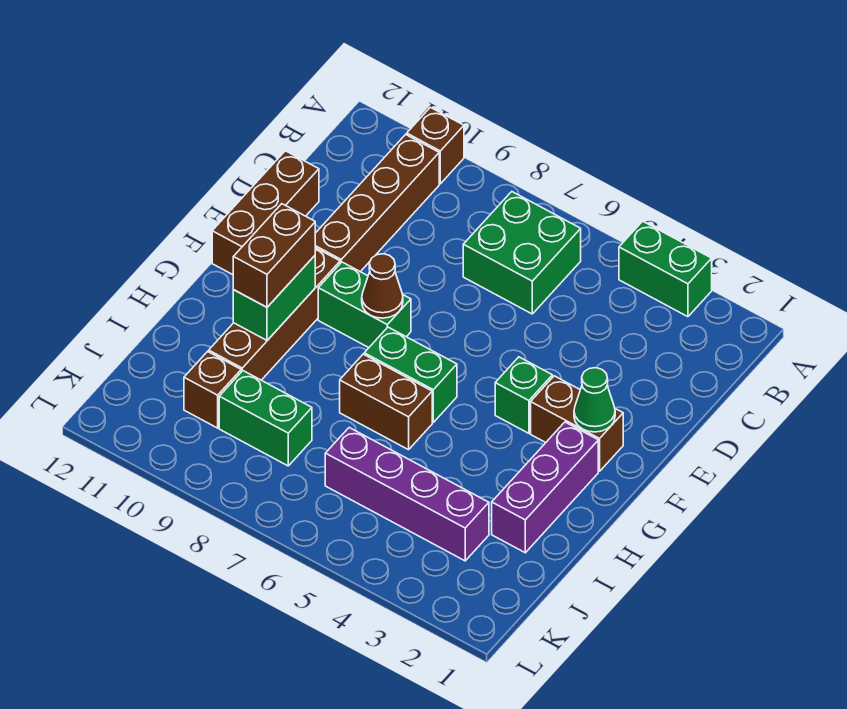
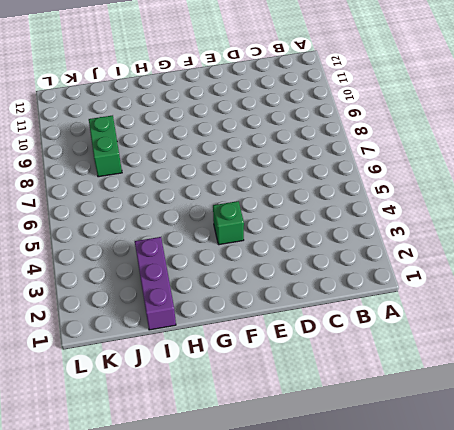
purple brick I1:I3 level 1 -> purple brick G2:I2 level 1
none -> green brick A3:A4 level 1
none -> brown brick A10 level 1
none -> green brick B6:C7 level 1

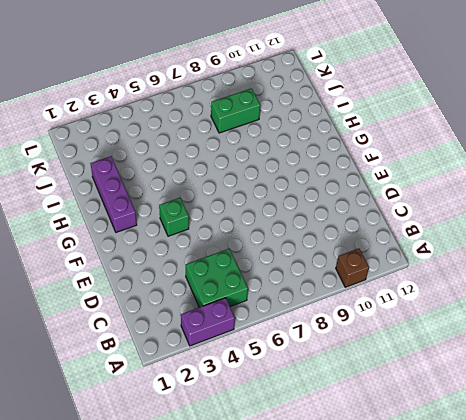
purple brick A3:A4 level 1 -> green brick A3:A4 level 1
green brick B4:C5 level 1 -> green brick B6:C7 level 1
none -> brown brick B10:E10 level 1
none -> brown brick D12:F12 level 1
none -> brown brick F2:F3 level 1

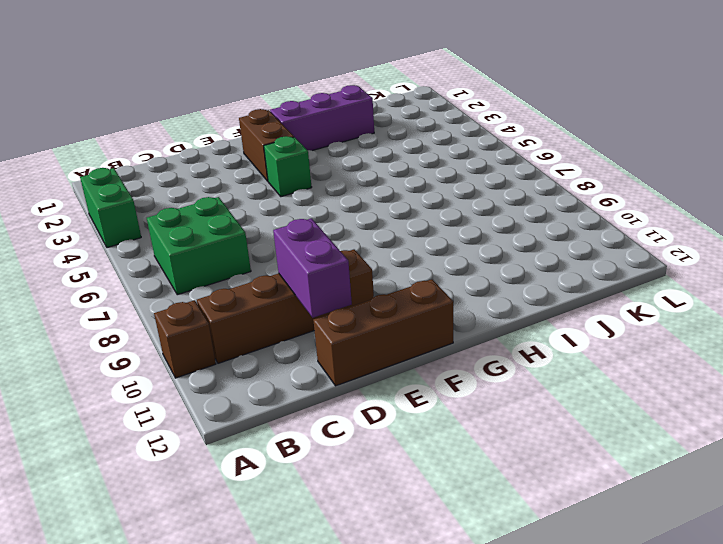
purple brick D10:D11 level 2 -> none
none -> green brick F8:F9 level 1
none -> brown brick F10:I10 level 1
none -> green brick G6:G7 level 1

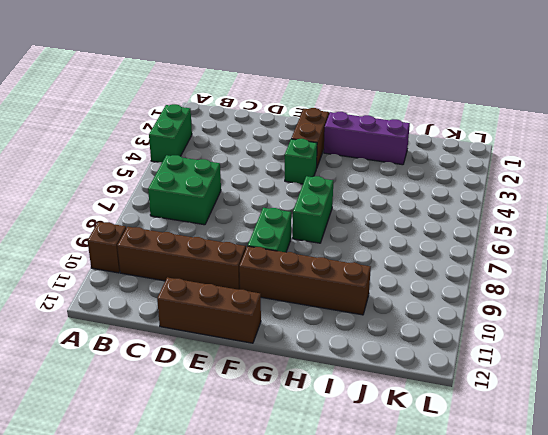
none -> brown brick H6:H7 level 1
none -> purple brick J3:J6 level 1
none -> green brick J8:J9 level 1

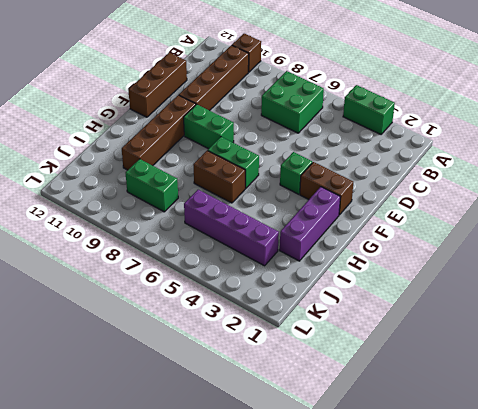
none -> brown brick J10 level 1
none -> green cone F2 level 2
none -> brown cone F8 level 2

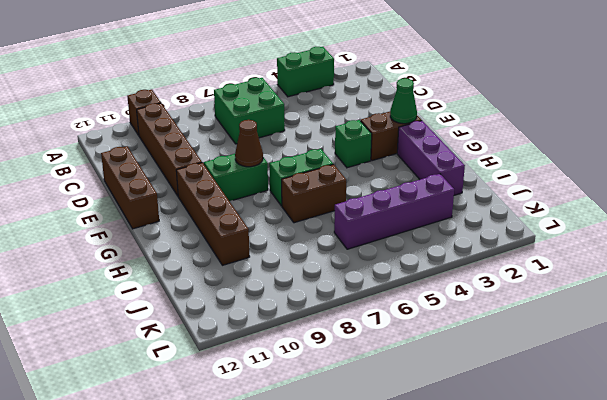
none -> green brick J8:J9 level 1
none -> brown brick J10 level 1
none -> green brick G10:H10 level 2

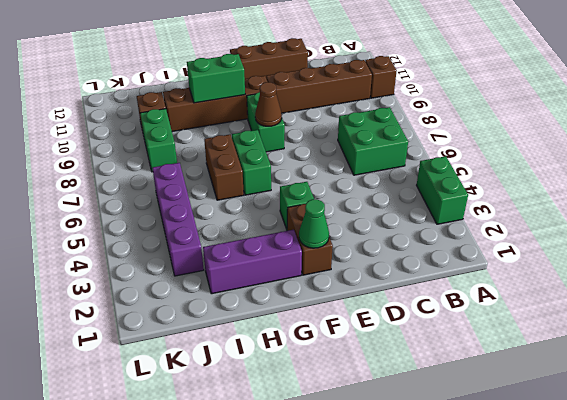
none -> brown brick G10:H10 level 3

